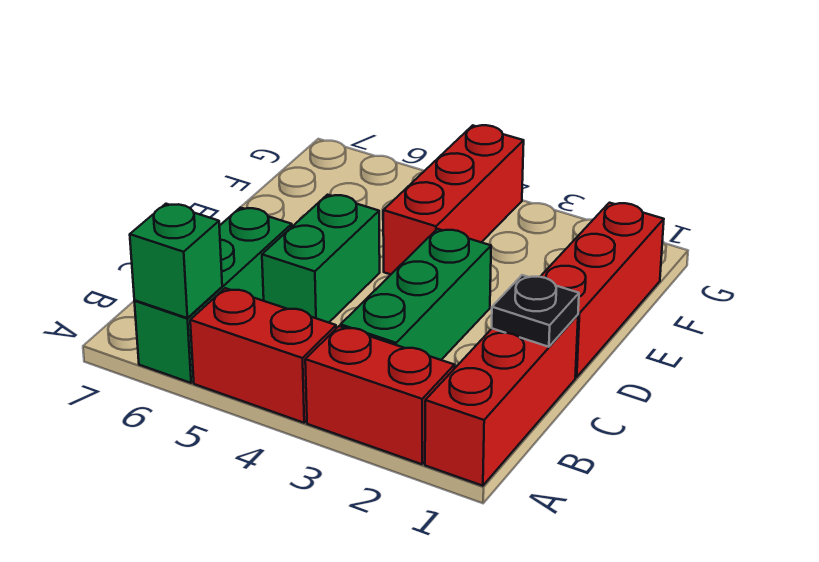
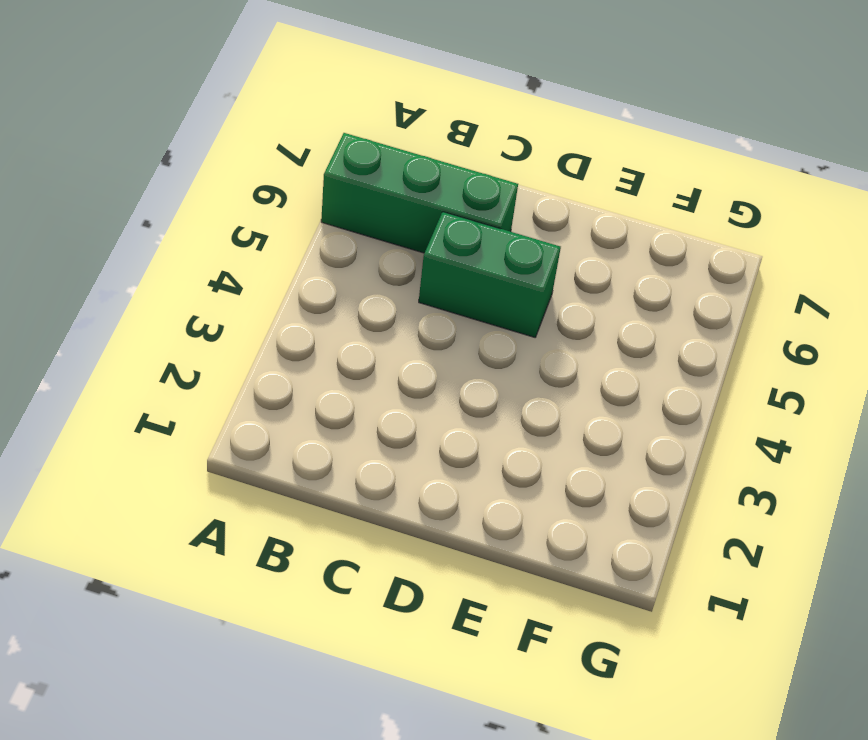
none -> red brick A1:C1 level 1
none -> red brick A2:A3 level 1

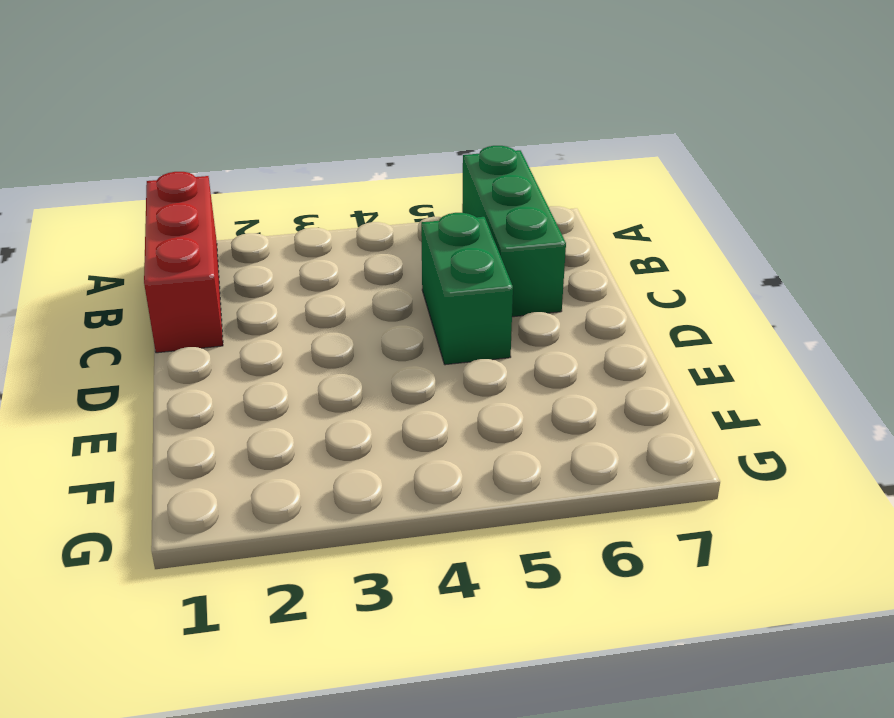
none -> red brick A2:A3 level 1
none -> red brick A4:A5 level 1

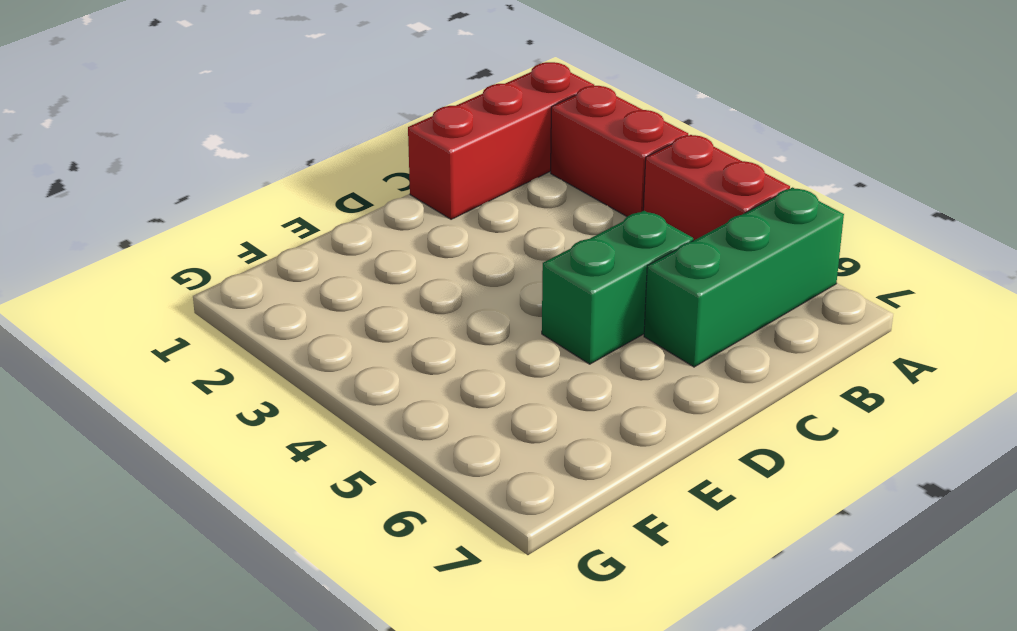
none -> green brick B3:D3 level 1
none -> red brick D1:F1 level 1

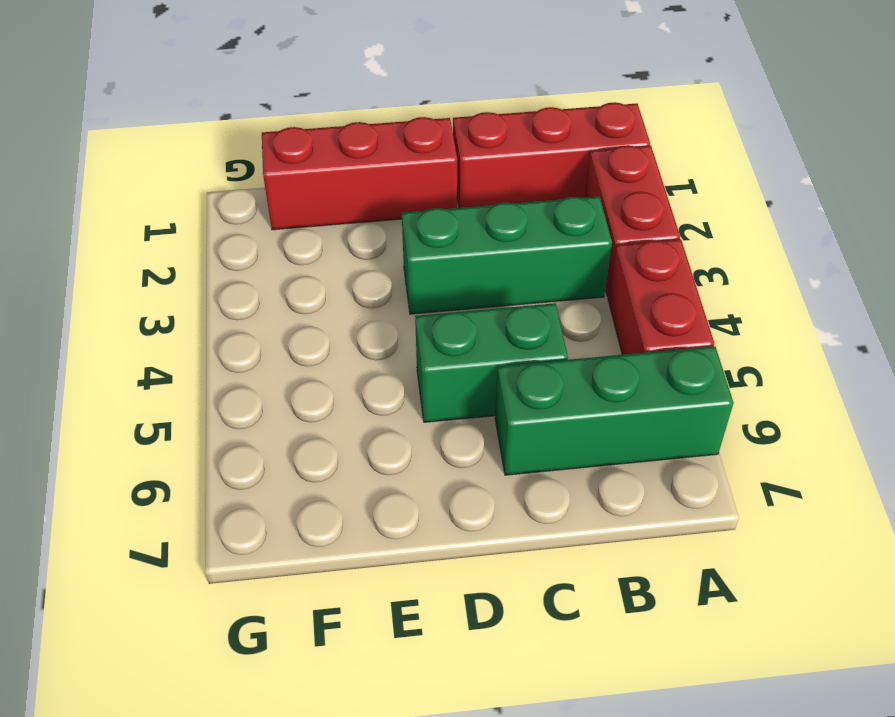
none -> red brick E4:G4 level 1
none -> green brick A6 level 2

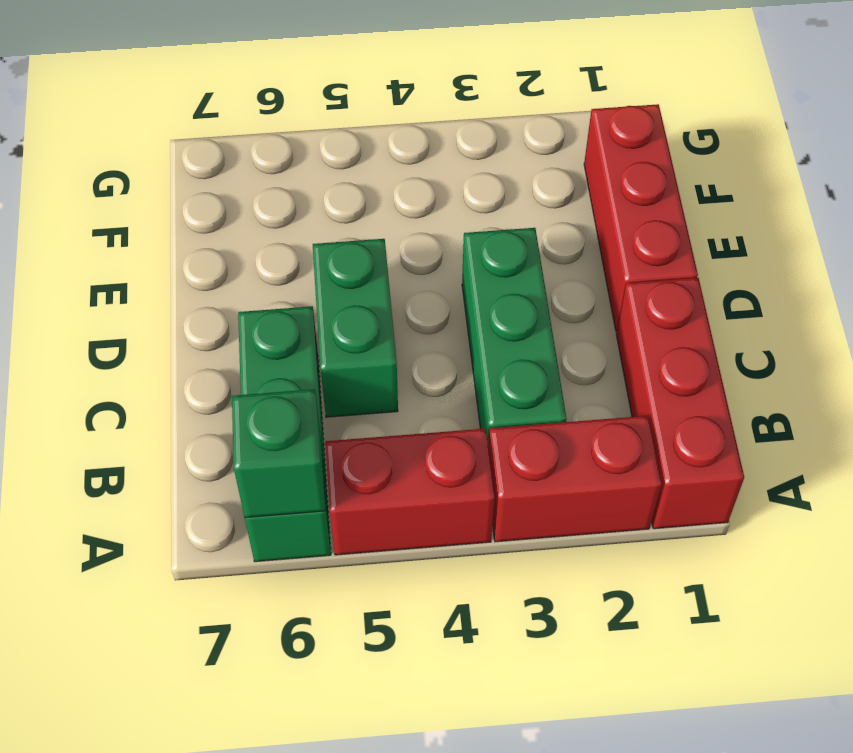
none -> red brick E4:G4 level 1
none -> black plate C1 level 2

